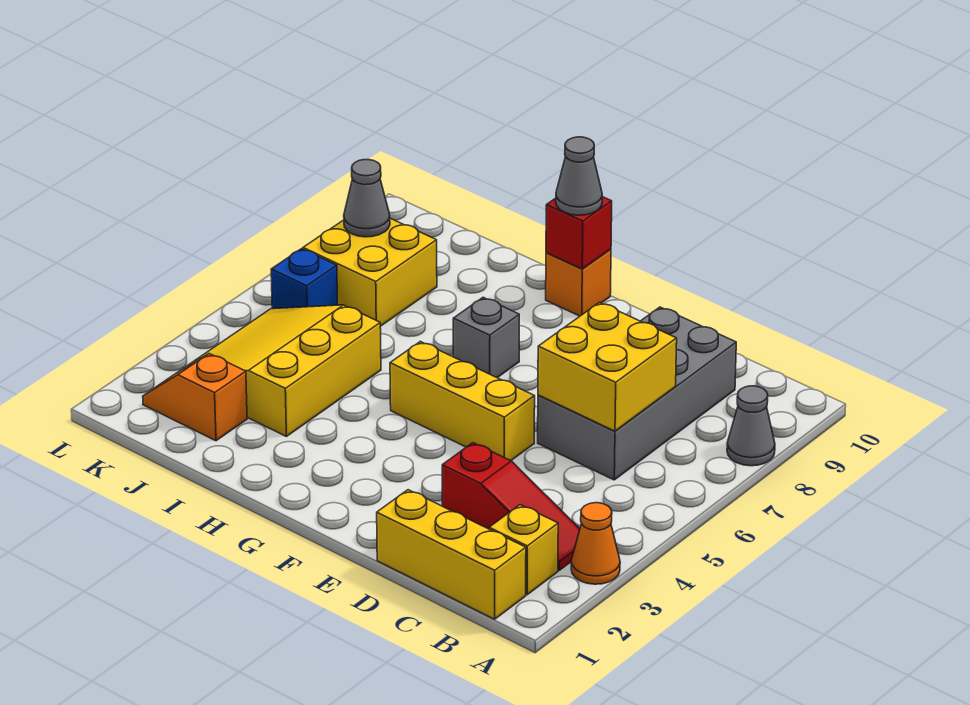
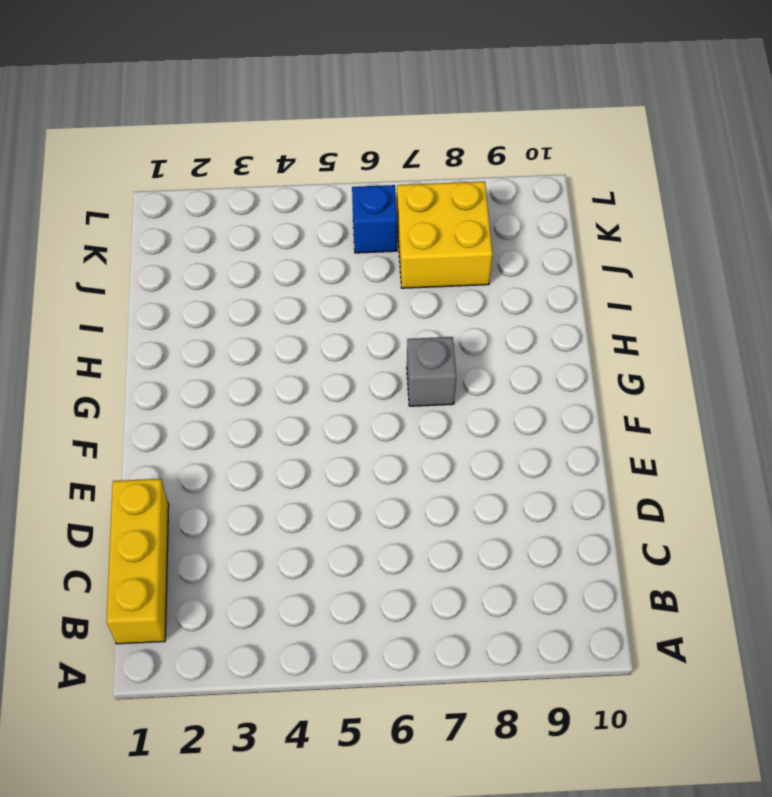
none -> orange cone A3 level 1
none -> grey cone A8 level 1
none -> yellow brick B2 level 1

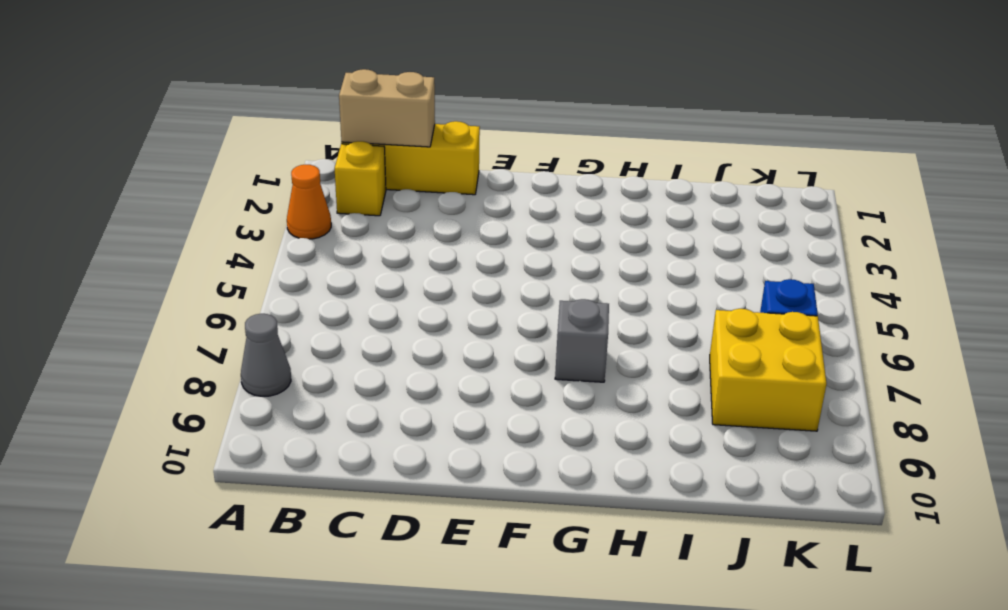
tan brick B1:C1 level 2 -> none
none -> red slope B3:D3 level 1 top D
none -> grey brick C6:D9 level 1
none -> yellow brick E5:G5 level 1

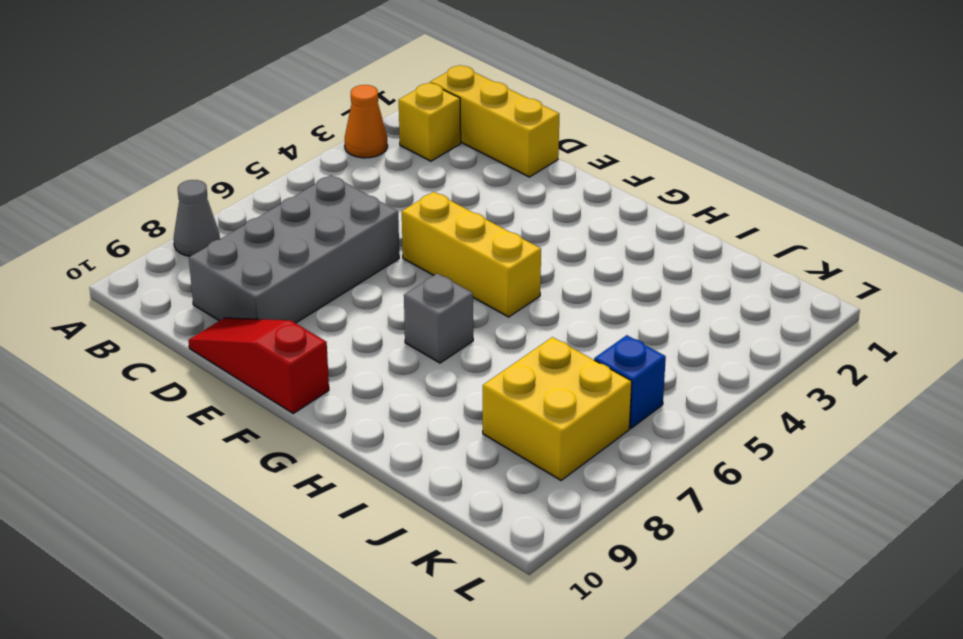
red slope D10:F10 level 1 top F -> red slope B3:D3 level 1 top D
none -> orange brick G10 level 1
none -> yellow slope I3:K5 level 1 top I
none -> orange slope J2:K2 level 1 top J

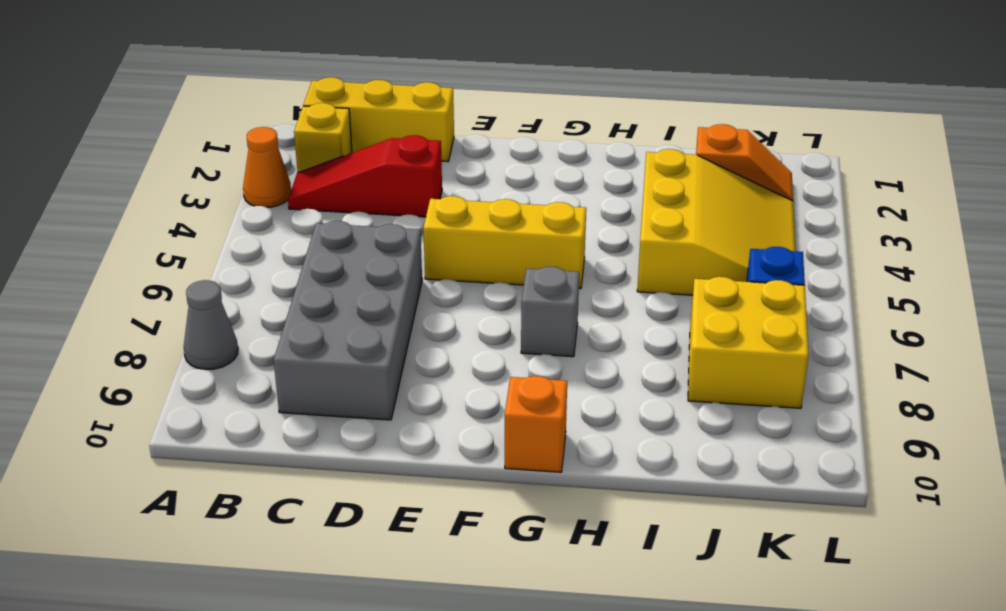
none -> yellow brick C6:D7 level 2
none -> red brick G10 level 2
none -> grey cone K8 level 2

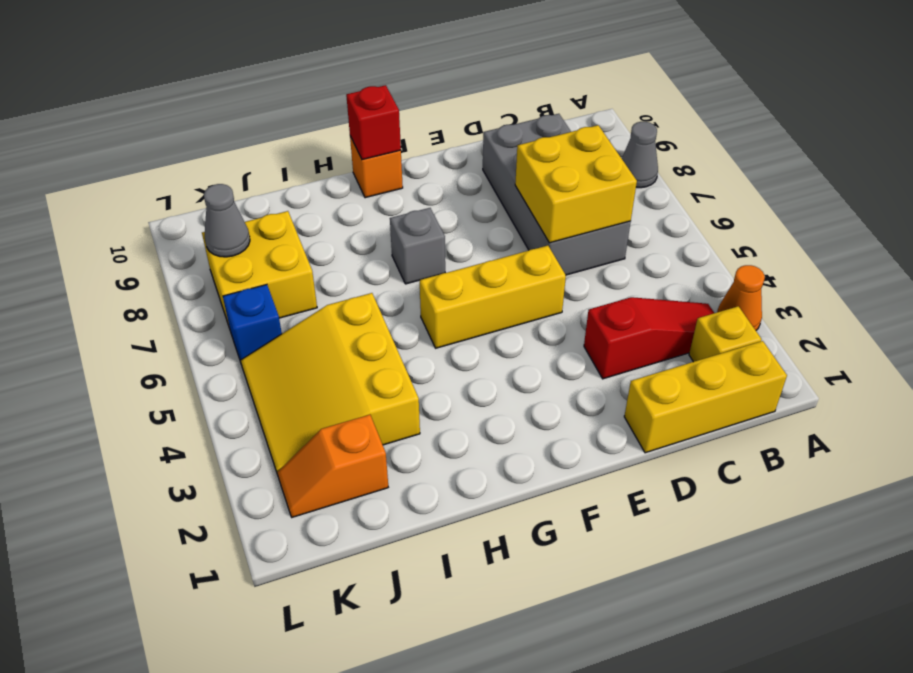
none -> grey cone G10 level 3

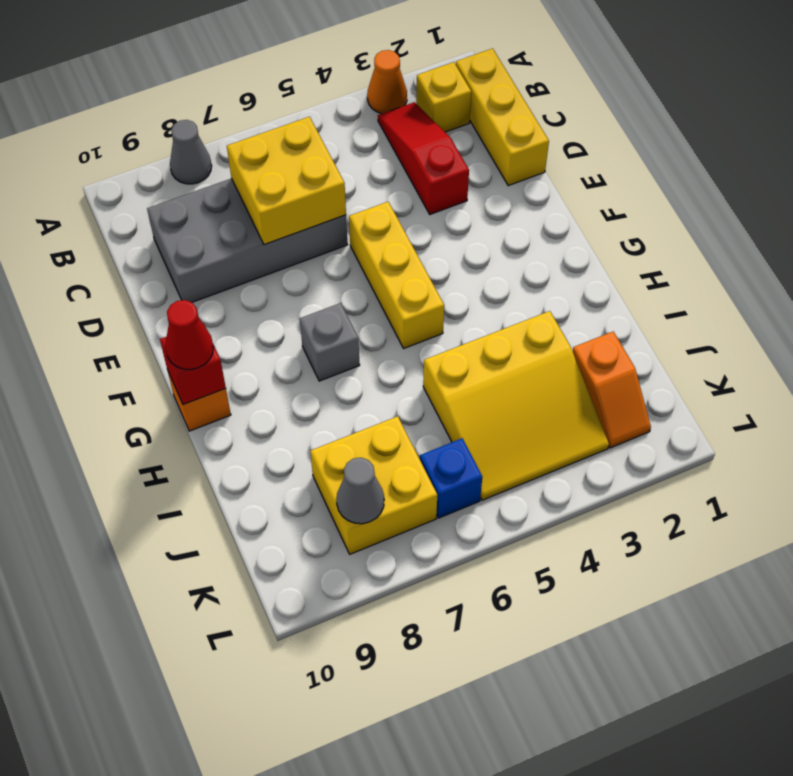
red cone G10 level 3 -> grey cone G10 level 3

